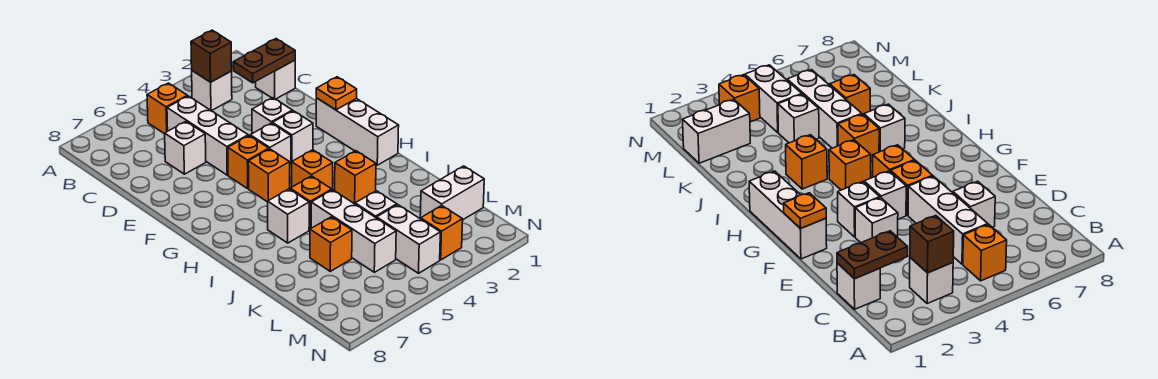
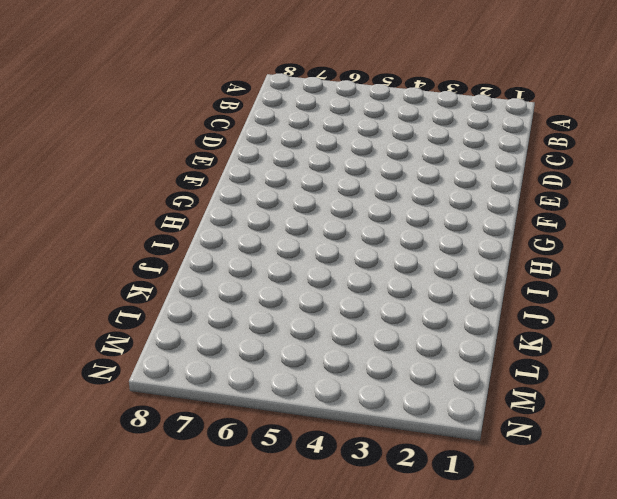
none -> white brick B3 level 1
none -> orange brick B5 level 1
none -> white brick C1 level 1

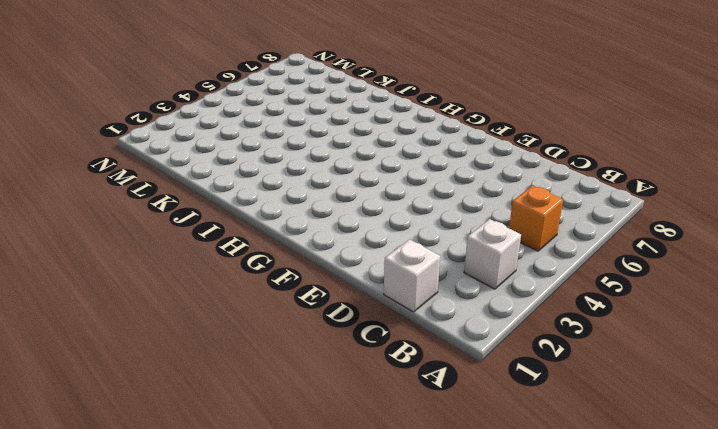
none -> white brick C5:E5 level 1
none -> white brick D6 level 1
none -> white brick E3 level 1

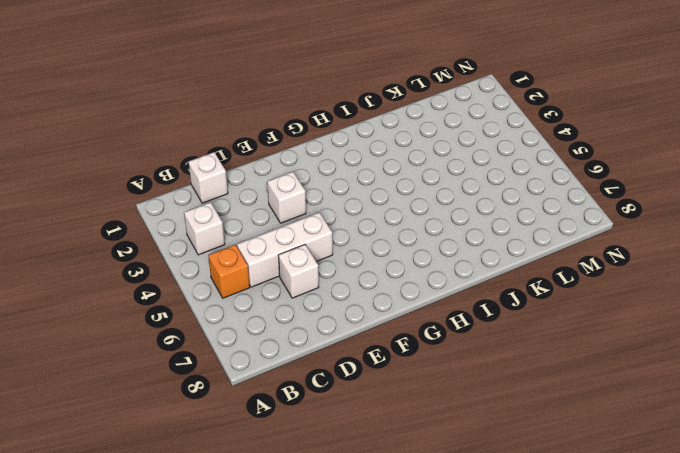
none -> white brick F1:H1 level 1
none -> white brick F3 level 1
none -> white brick F4 level 1

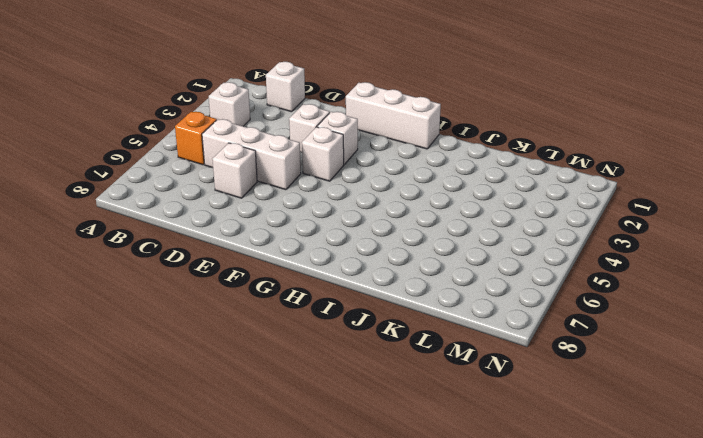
none -> orange brick F5 level 1
none -> orange brick G5 level 1
none -> orange brick H4 level 1

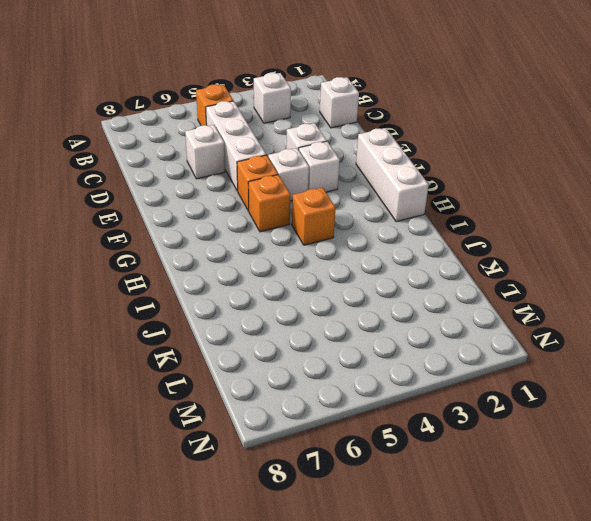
none -> orange brick I3 level 1
none -> orange brick I5 level 1
none -> white brick I6 level 1

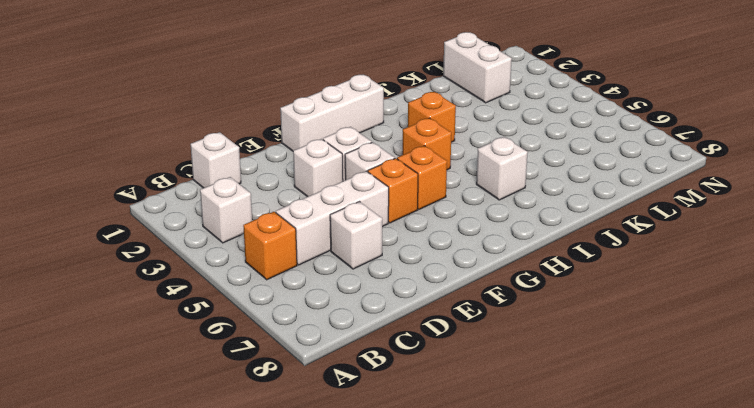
none -> orange brick I5 level 1
none -> white brick J5:L5 level 1
none -> white brick K4 level 1

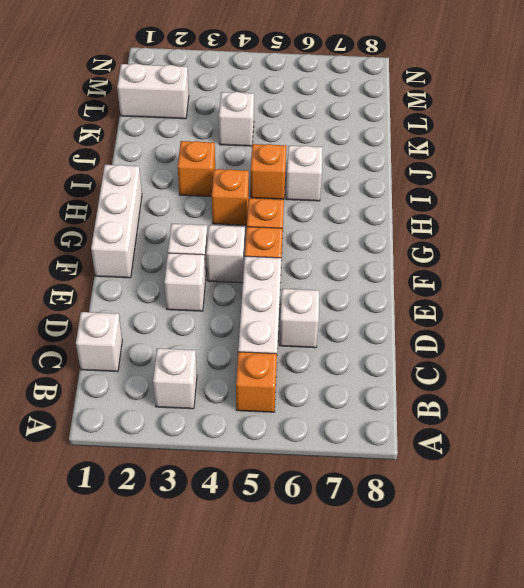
none -> white brick J5:L5 level 1
none -> orange brick K6 level 1
none -> white brick L4:M4 level 1

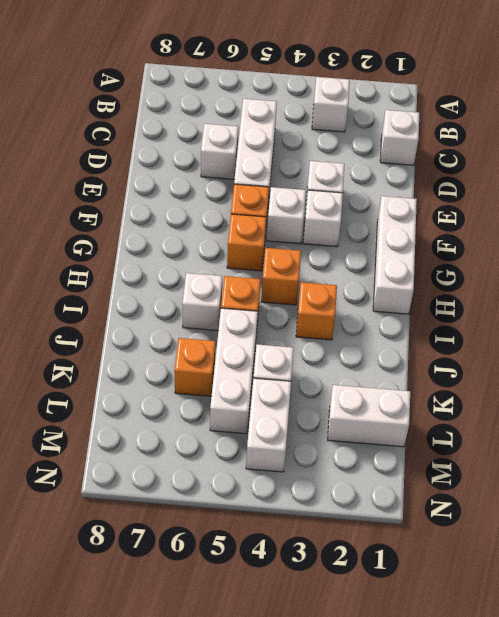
none -> orange brick B5 level 1
none -> orange brick M3 level 1
none -> brown brick B3 level 2

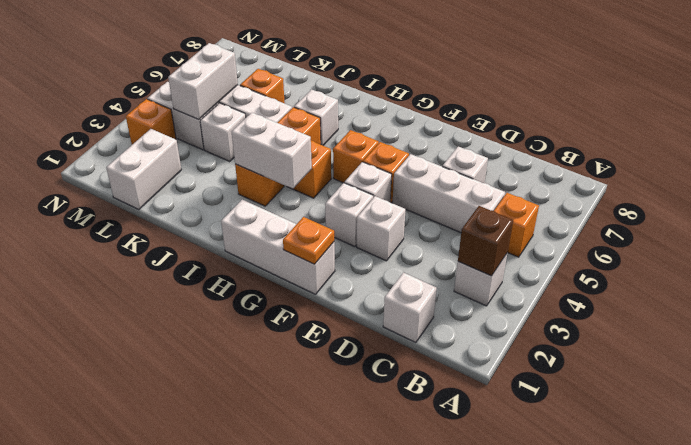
white brick H3:I3 level 2 -> none
white brick L4:L5 level 2 -> none
none -> brown plate C1:C2 level 2

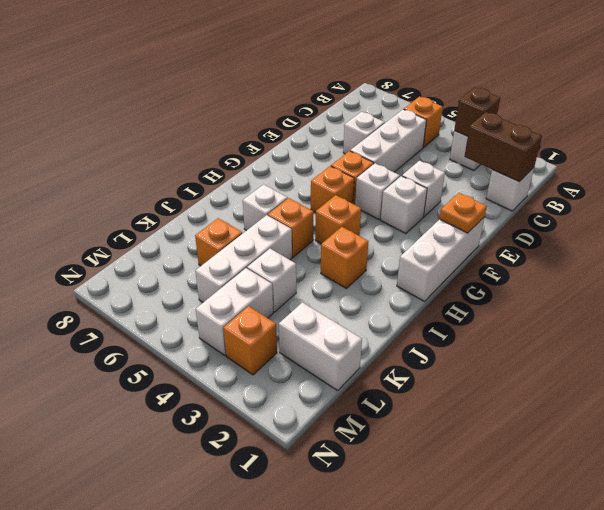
brown brick C1:C2 level 2 -> brown plate C1:C2 level 2

